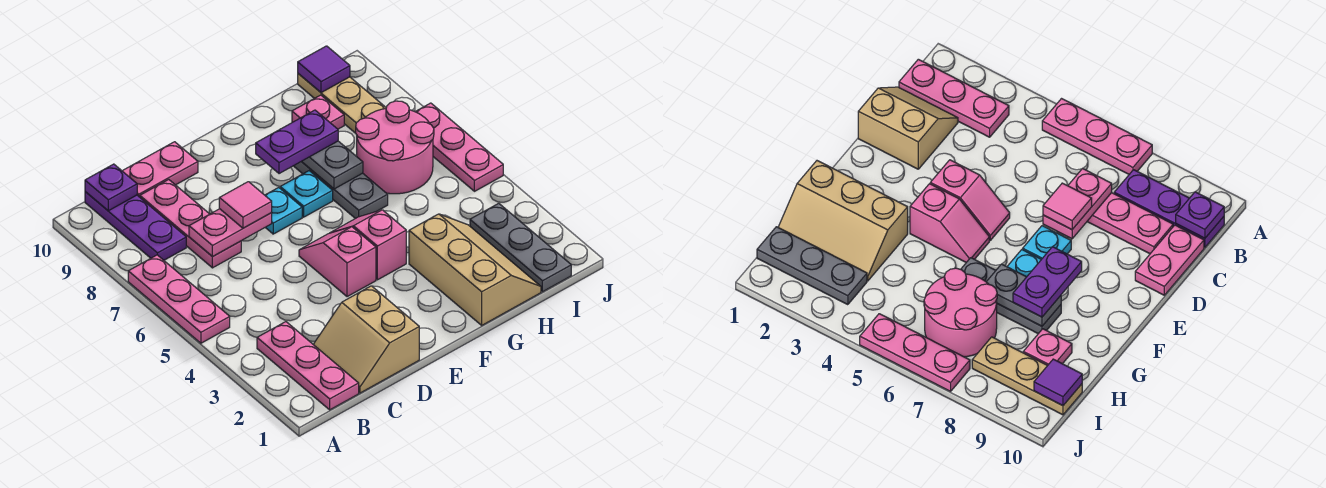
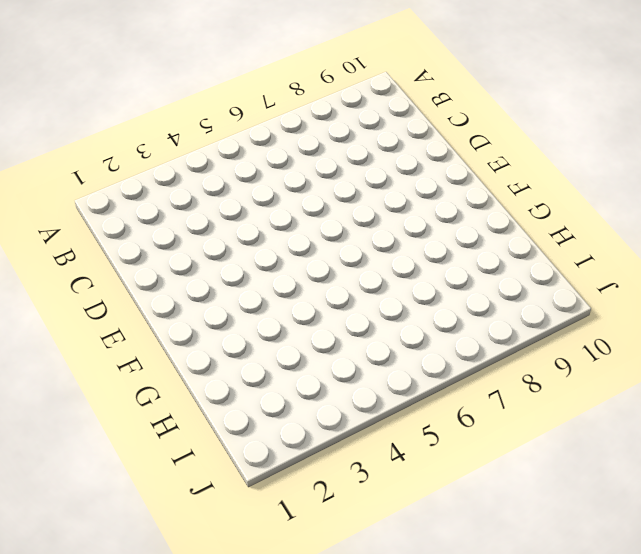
none -> pink plate A5:A7 level 1
none -> pink plate B1:B3 level 1
none -> purple plate B8:B10 level 1

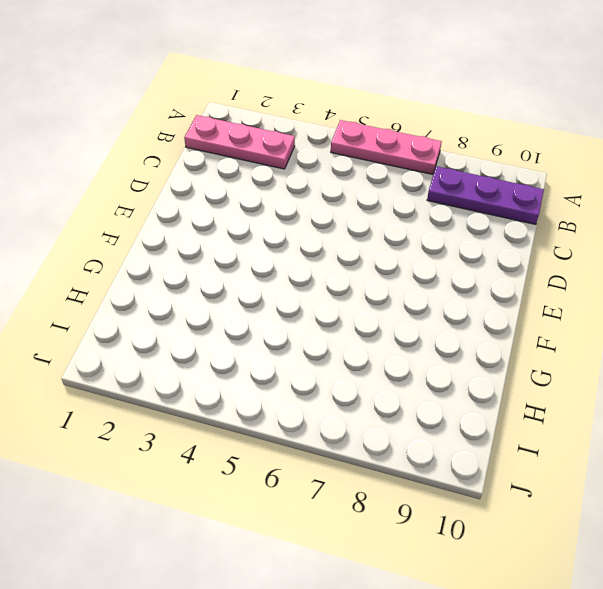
none -> tan slope C1:D2 level 1 top D
none -> pink plate C7:C9 level 1
none -> pink plate C10:D10 level 1

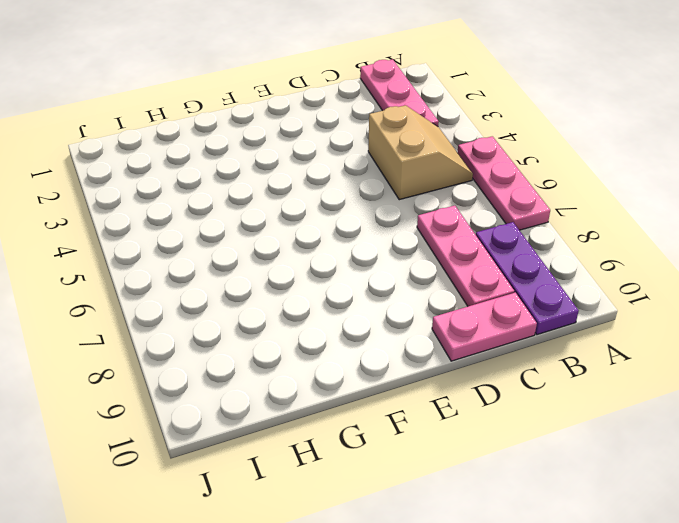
tan slope B4:C5 level 1 top C -> tan slope C1:D2 level 1 top D
none -> pink slope E4:E5 level 1 top 4
none -> cyan plate E7 level 1
none -> pink slope F4:F5 level 1 top 4

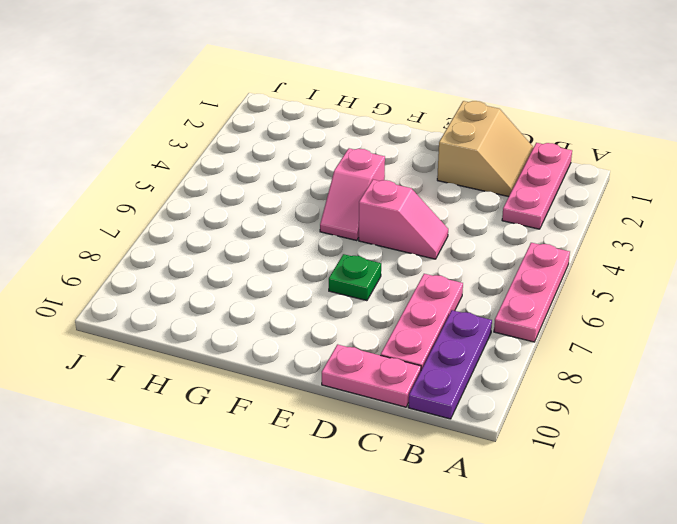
pink slope D5:E5 level 1 top E -> pink slope E4:E5 level 1 top 4
green plate E7 level 1 -> cyan plate E7 level 1
none -> cyan plate F7 level 1
none -> tan slope G1:H3 level 1 top G
none -> grey plate G6:G8 level 1

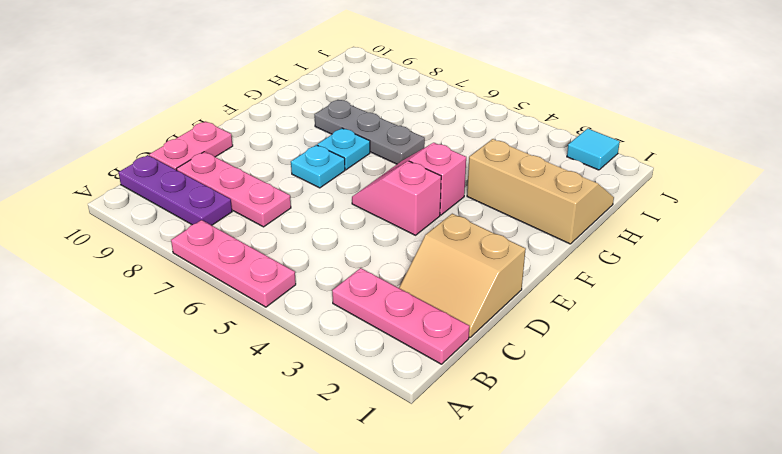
cyan tile J2 level 1 -> none
none -> pink round brick H6:I7 level 1
none -> pink plate H9 level 1
none -> grey plate I1:I3 level 1

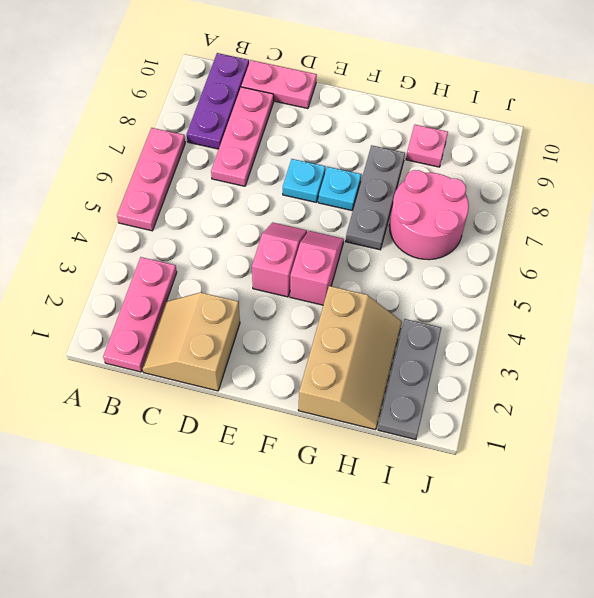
none -> tan plate I8:I10 level 1
none -> pink plate J5:J7 level 1
none -> purple plate B10 level 2

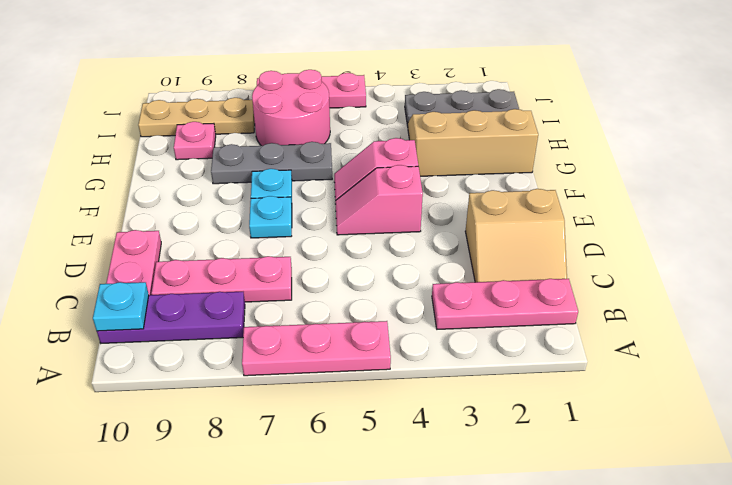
cyan plate B10 level 2 -> purple plate B10 level 2
none -> pink plate C7:D7 level 2
none -> grey plate G7:G8 level 2
none -> purple tile I10 level 2

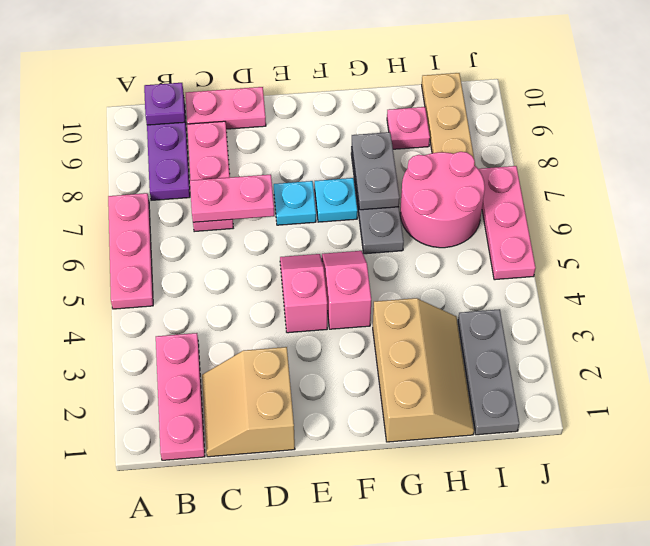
none -> purple tile I10 level 2
none -> pink tile D7 level 3
none -> purple plate F8:G8 level 3

